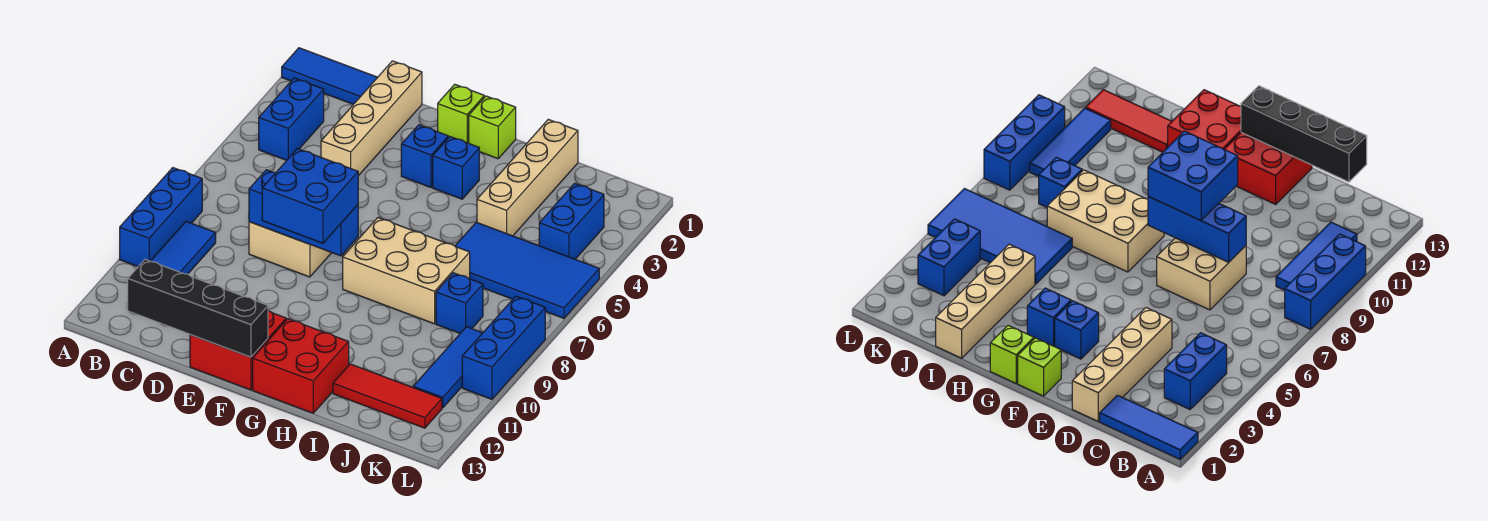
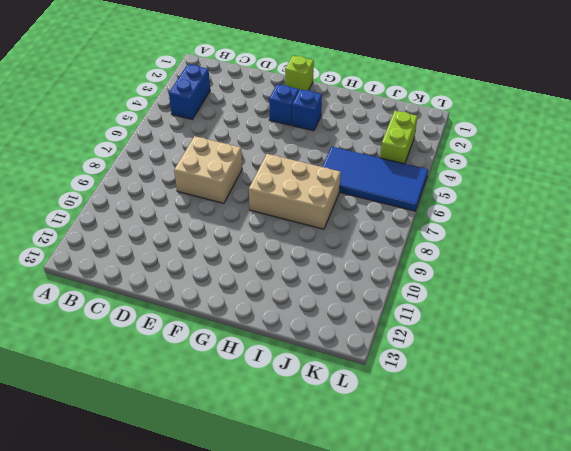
lime brick K3:K4 level 1 -> blue brick K3:K4 level 1
none -> blue tile A1:C1 level 1
none -> blue brick A8:A10 level 1
none -> blue tile B9:B11 level 1

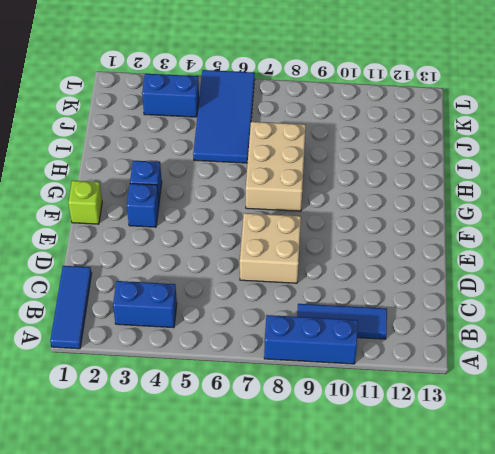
none -> tan brick D1:D4 level 1
none -> red brick E12:F13 level 1
none -> lime brick G1 level 1

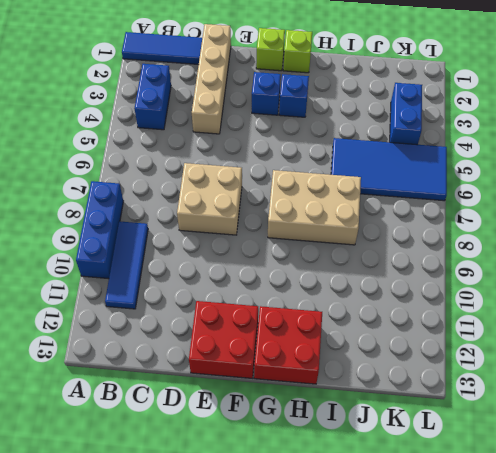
none -> tan brick I1:I4 level 1
none -> red tile I12:K12 level 1
none -> blue brick J8 level 1

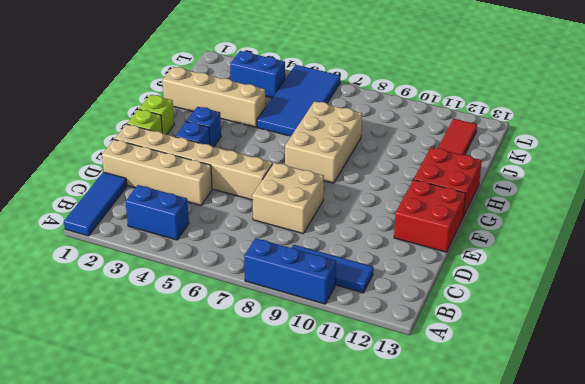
tan brick E1:E6 level 1 -> none
none -> blue brick J8 level 1
none -> blue tile K9:K11 level 1
none -> blue brick L8:L10 level 1

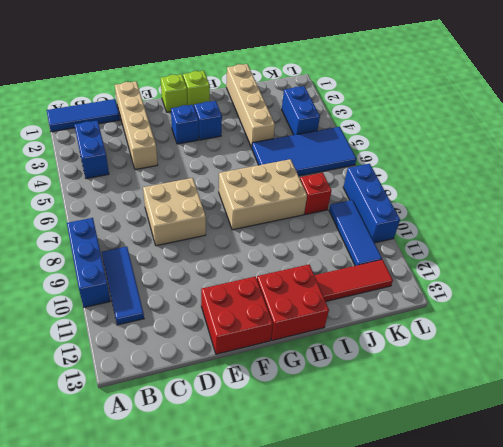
red brick J8 level 1 -> blue brick J8 level 1
none -> black brick C13:F13 level 2
none -> blue brick D8:F8 level 2
none -> blue brick E8:F9 level 3

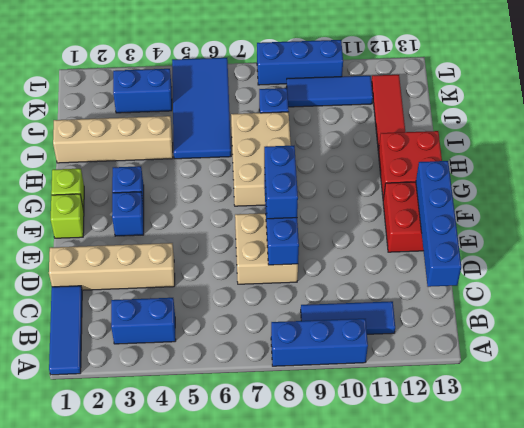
blue brick C13:F13 level 2 -> black brick C13:F13 level 2
blue brick E8:F8 level 3 -> blue brick E8:F9 level 3

